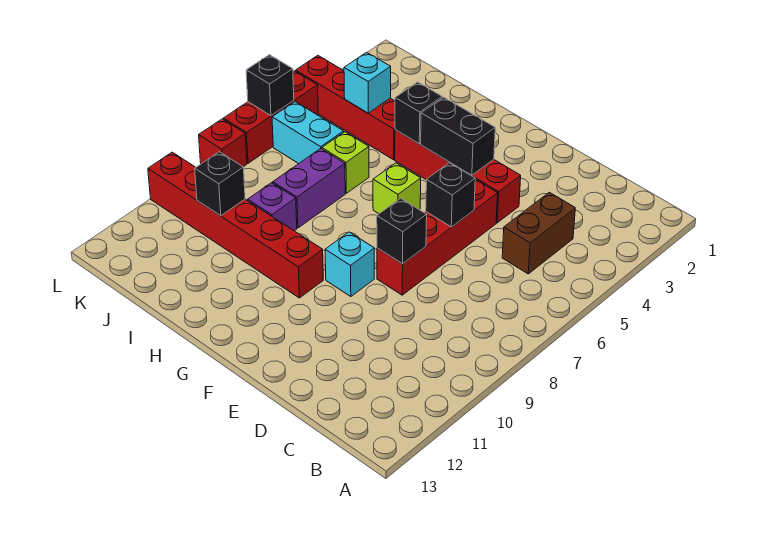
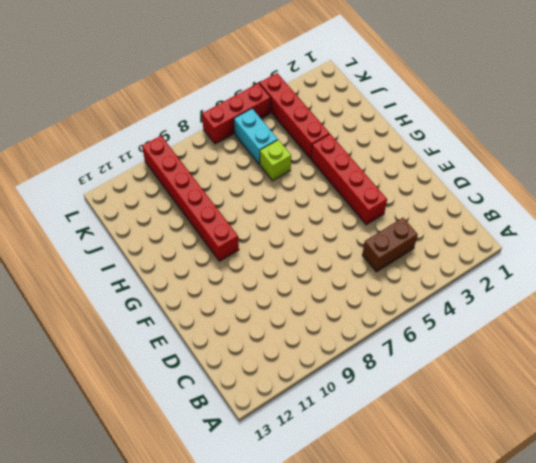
none -> red brick E5:E8 level 1
none -> cyan brick F9 level 1
none -> lime brick G6 level 1

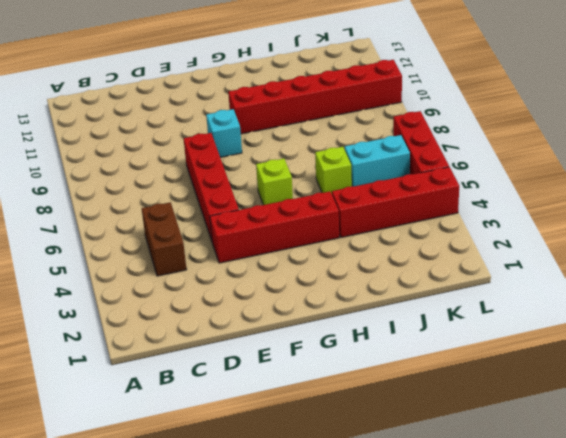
none -> purple brick I7:I8 level 1
none -> purple brick I9 level 1
none -> red brick L8 level 1

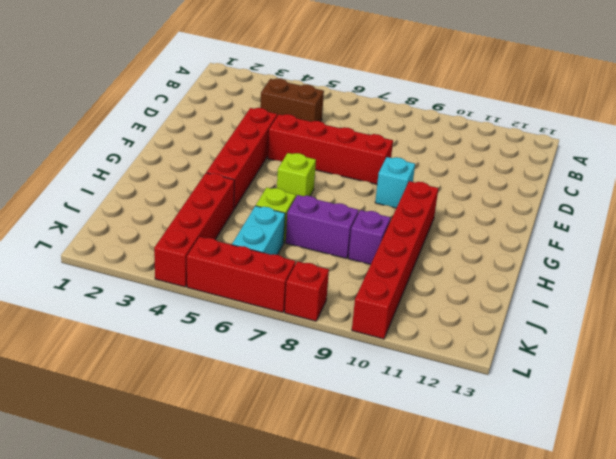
none -> black brick E6 level 2
none -> black brick E8 level 2
none -> black brick F4:G4 level 2

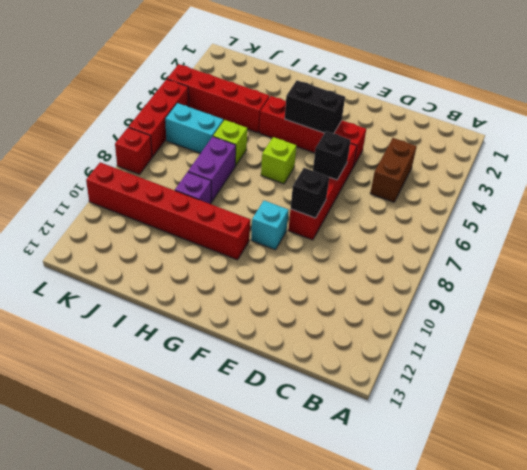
none -> black brick H4 level 2
none -> cyan brick J4 level 2
none -> black brick J10 level 2

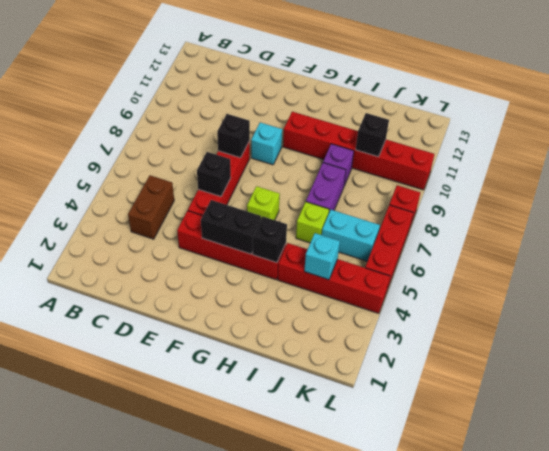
none -> black brick L6 level 2

